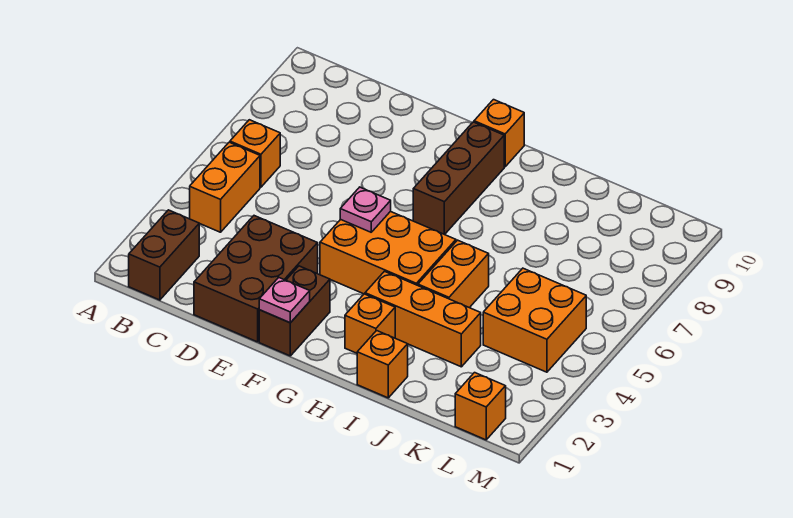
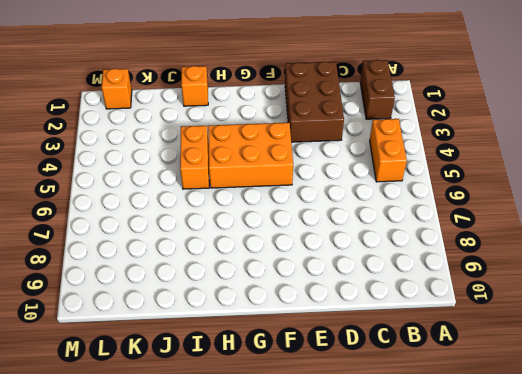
none -> orange brick B6 level 1
none -> brown brick F1:F2 level 1
none -> brown brick G7:G9 level 1

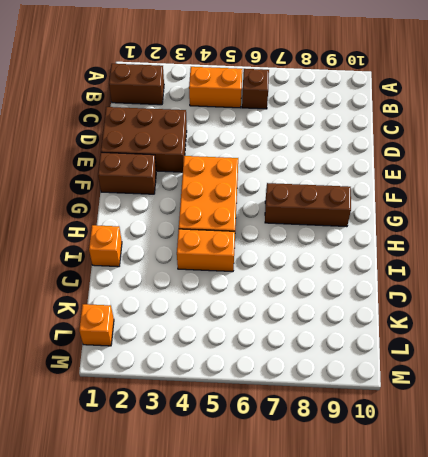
brown brick B6 level 1 -> orange brick B6 level 1
none -> orange brick G10 level 1
none -> orange brick H2 level 1
none -> orange brick H3:J3 level 1

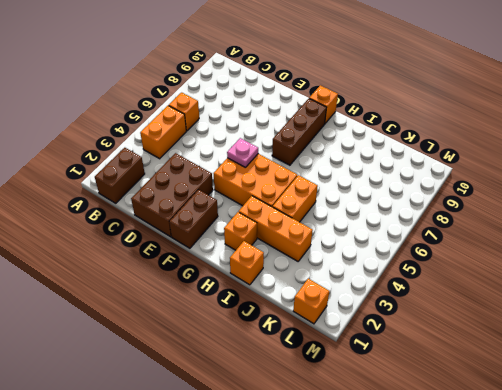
none -> orange brick K4:L5 level 1
none -> pink plate F1 level 2

